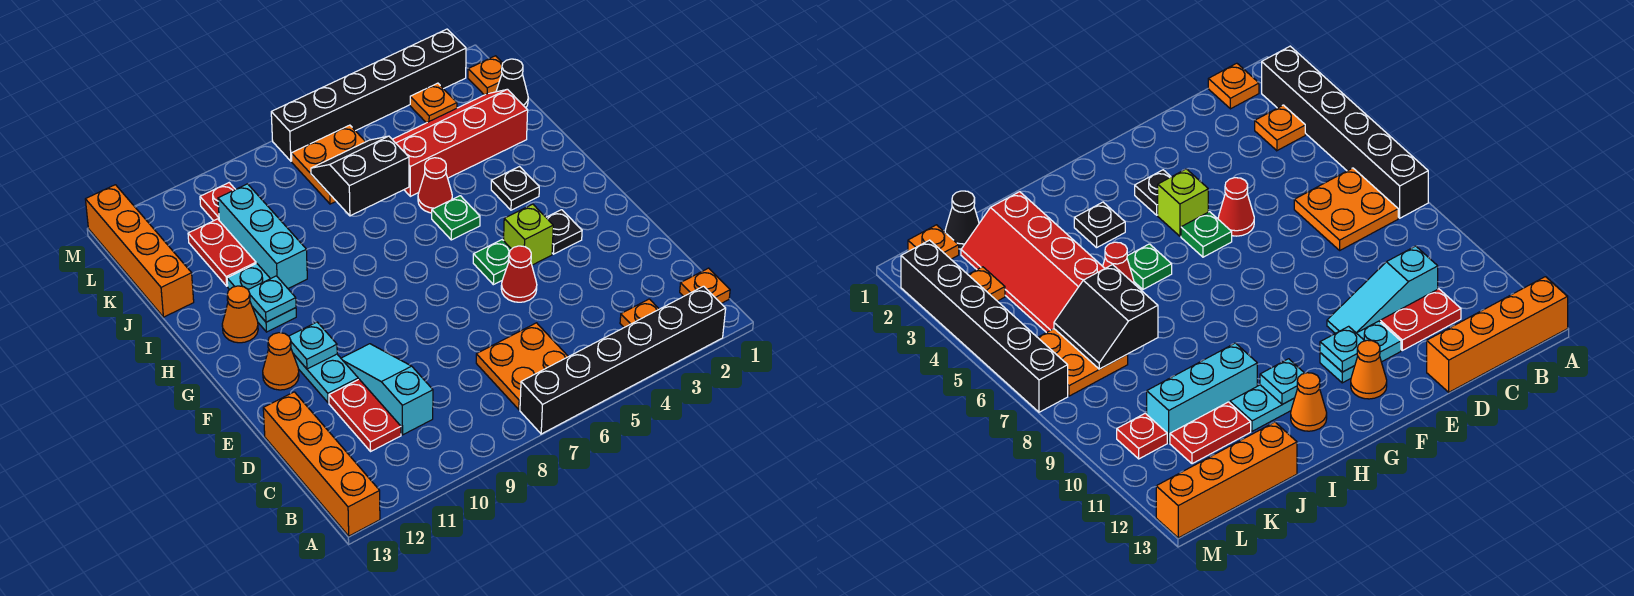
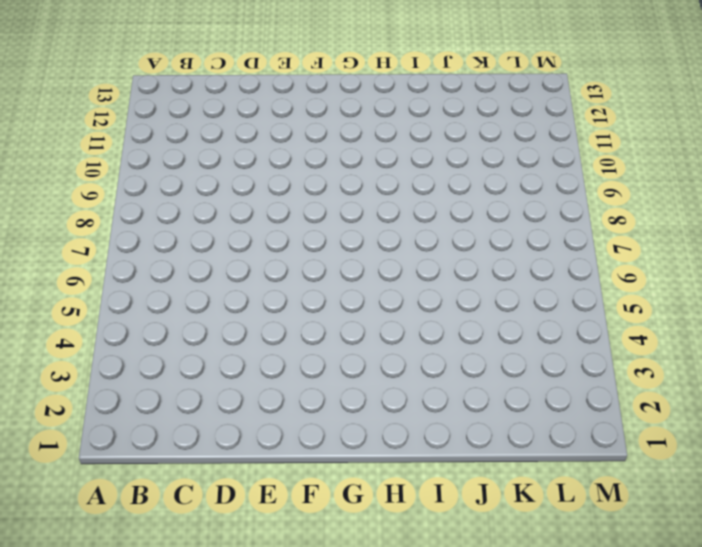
none -> black brick A2:A7 level 1
none -> orange brick A13:D13 level 1
none -> orange plate B1 level 1
none -> orange plate B3 level 1

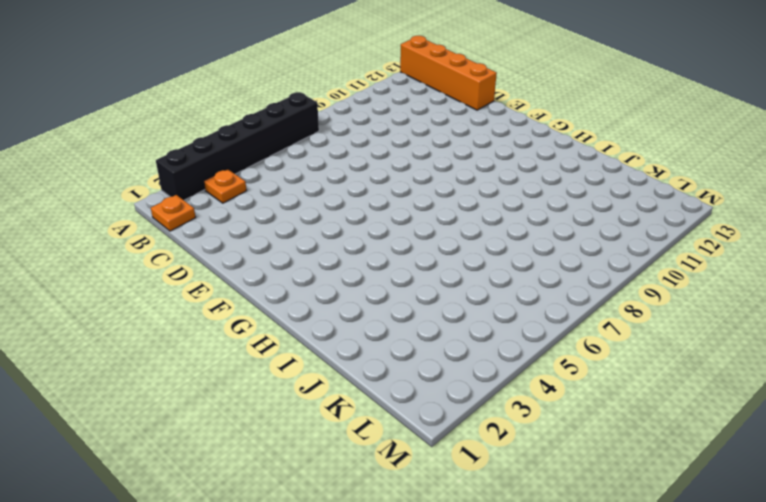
none -> orange plate B6:C7 level 1
none -> cyan slope C10:E10 level 1 top C
none -> red plate C11:D11 level 1
none -> red cone E5 level 1

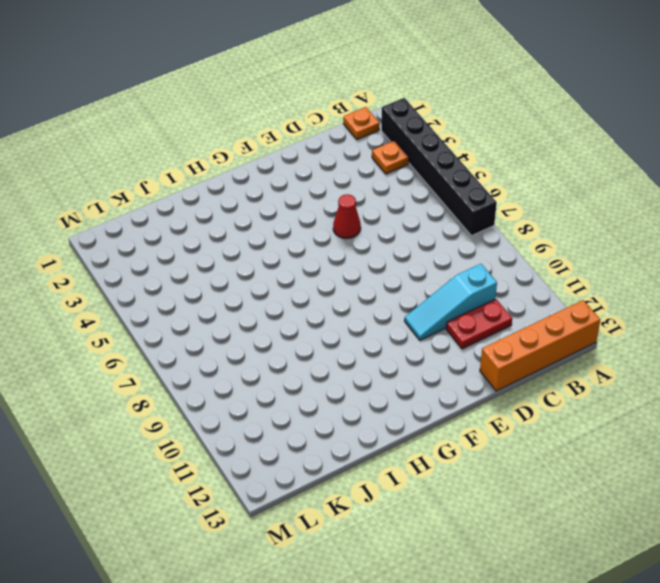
none -> orange plate B6:C7 level 1
none -> cyan plate E11:F11 level 1
none -> black plate F3 level 1
none -> lime brick F4 level 1

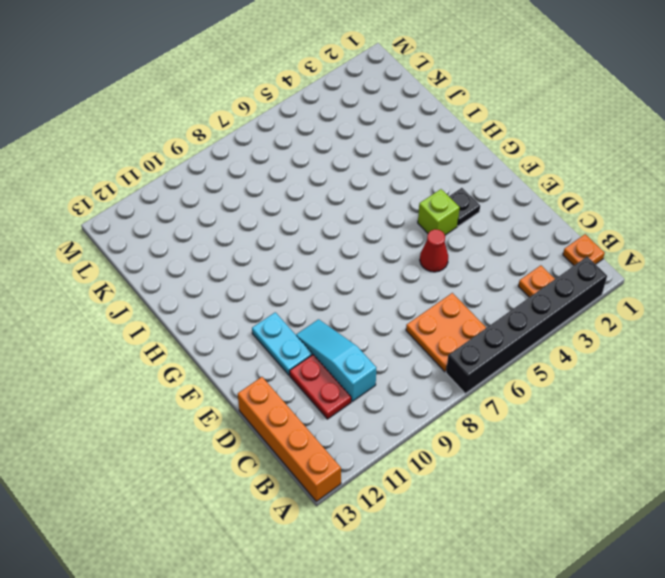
none -> green plate F5 level 1
none -> orange cone F12 level 1
none -> black plate H3 level 1
none -> green plate H5 level 1

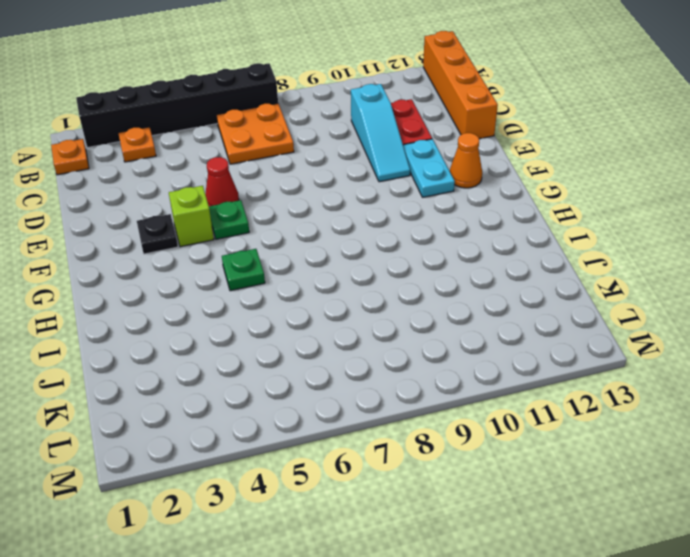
none -> black plate H3 level 1
none -> cyan plate H11:I11 level 1
none -> orange cone H12 level 1
none -> red cone I5 level 1

